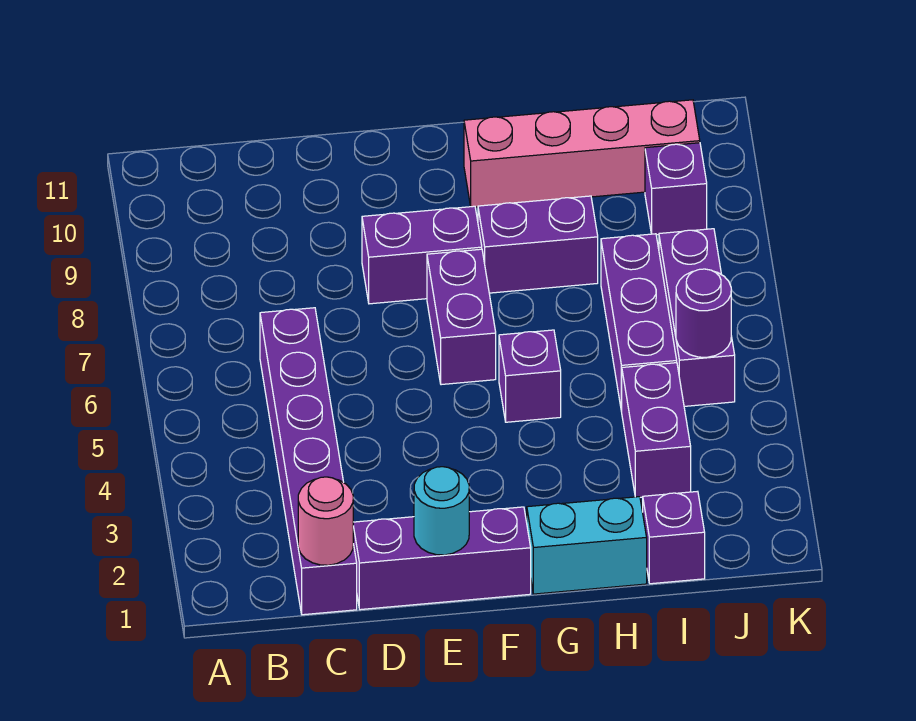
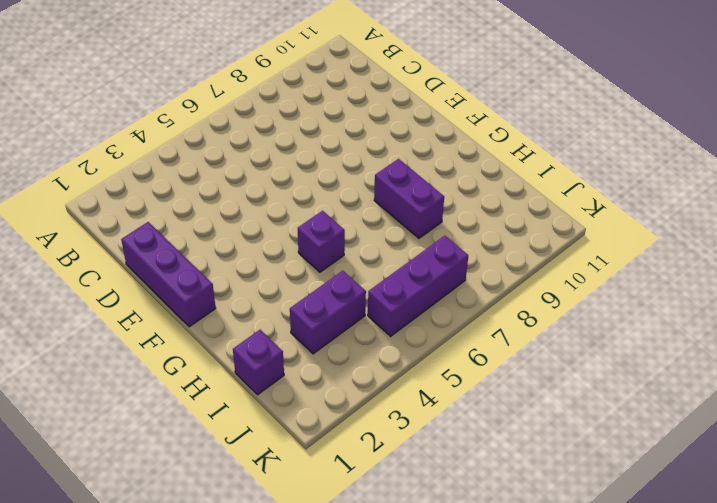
none -> purple brick C1:C6 level 1
none -> purple brick E8:F8 level 1
none -> purple brick F6:F7 level 1

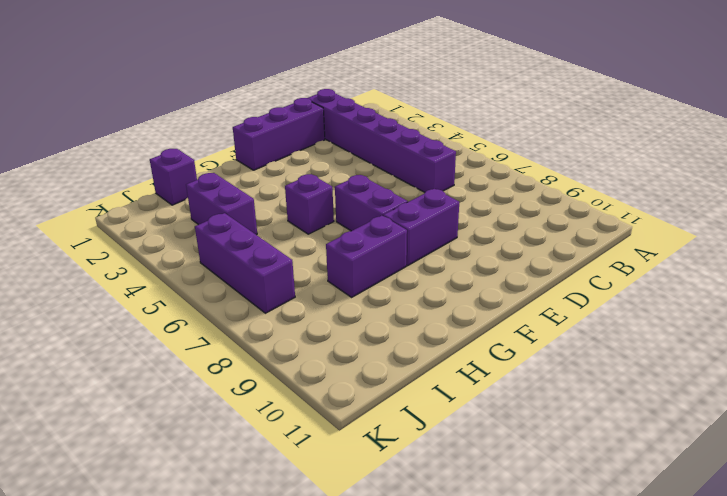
none -> cyan brick G1:H1 level 1
none -> pink brick G10:J10 level 1
none -> purple brick I5:I7 level 1

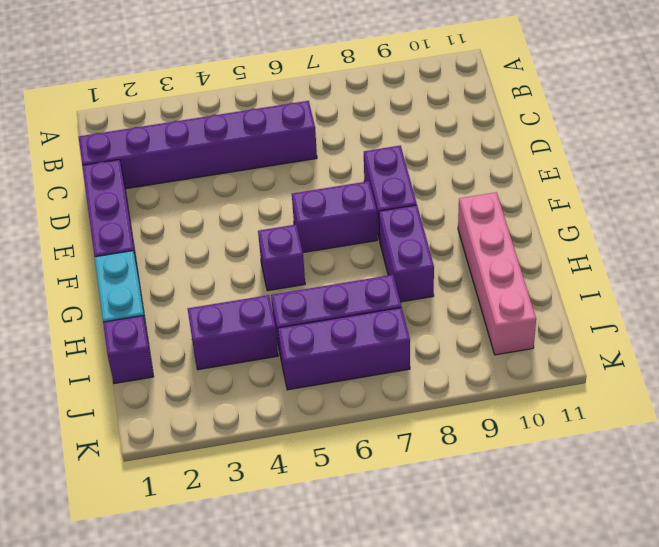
none -> purple brick J9 level 1
none -> pink round brick C1 level 2
none -> cyan round brick E1 level 2

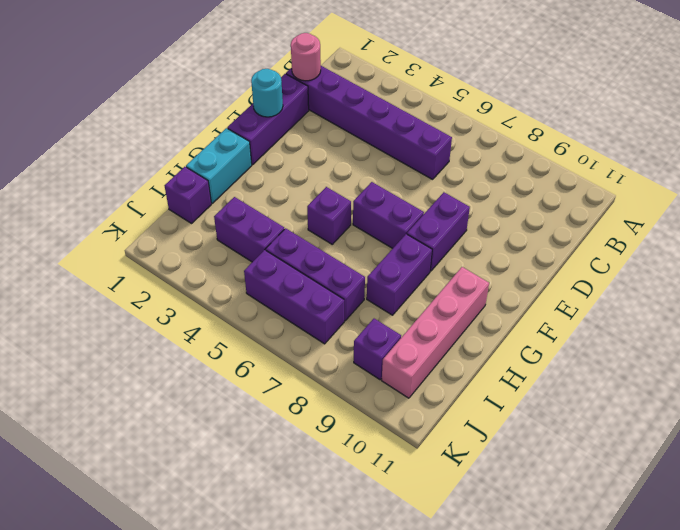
none -> purple round brick J5 level 2

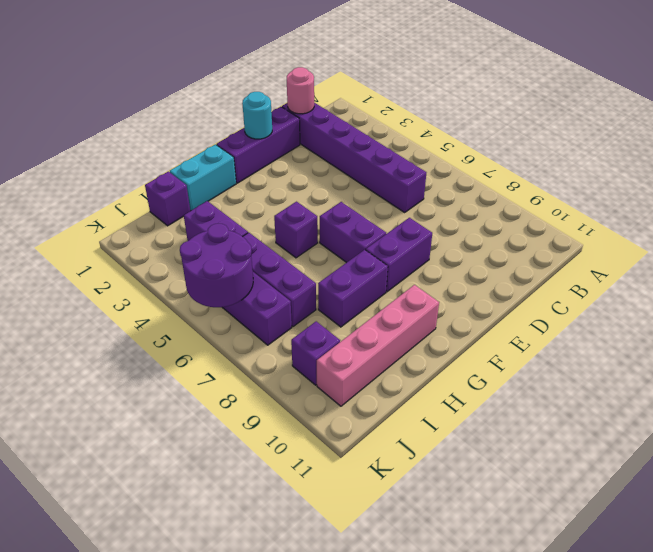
purple round brick J5:K6 level 2 -> purple round brick J5 level 2

